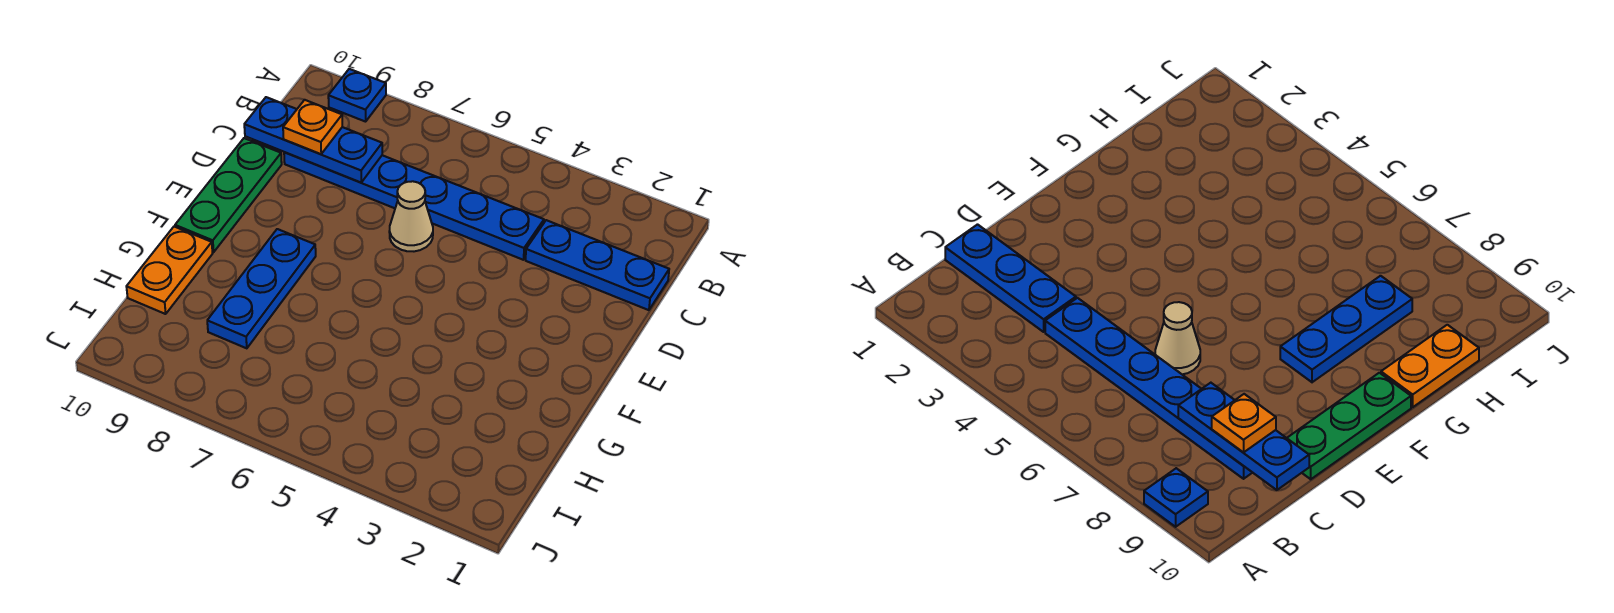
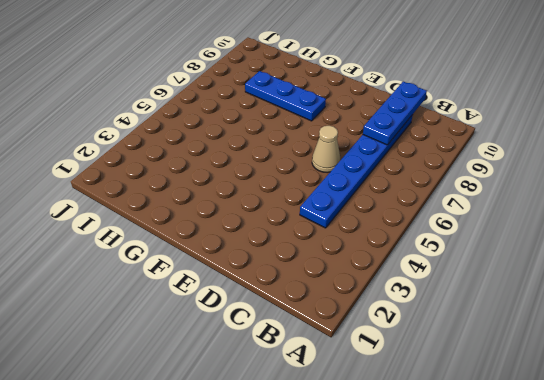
none -> blue plate A9 level 1
none -> blue plate C1:C3 level 1

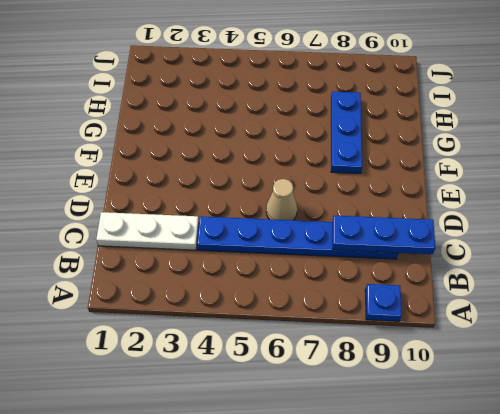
white plate C1:C3 level 1 -> blue plate C1:C3 level 1
none -> green plate D10:F10 level 1
none -> orange plate G10:H10 level 1

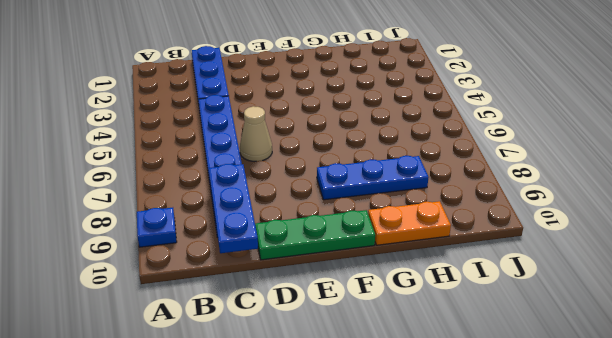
none -> orange plate C9 level 3

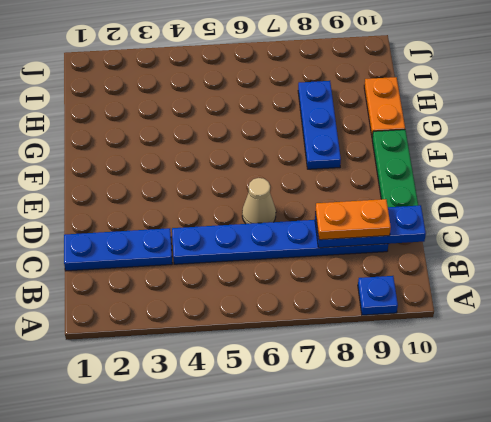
orange plate C8:C9 level 3 -> orange plate C9 level 3

